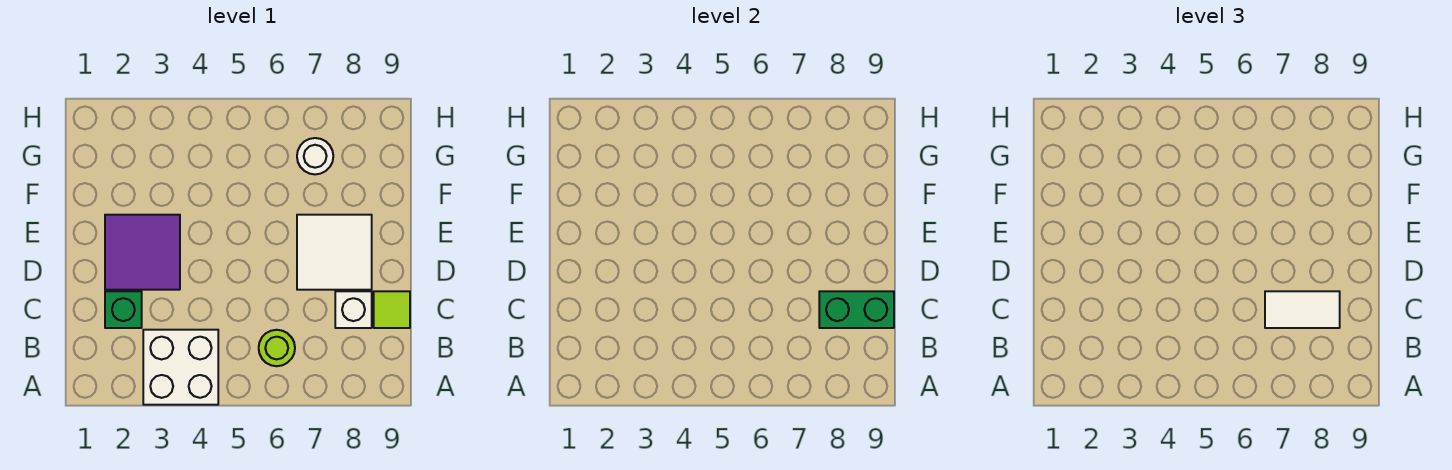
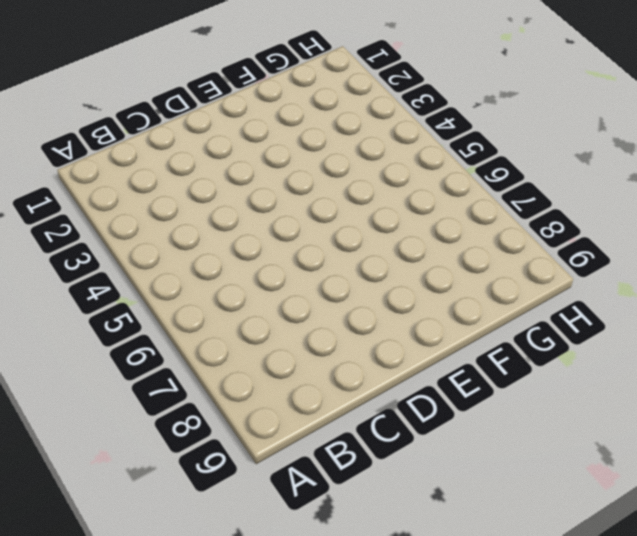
none -> white brick A3:B4 level 1
none -> lime round brick B6 level 1

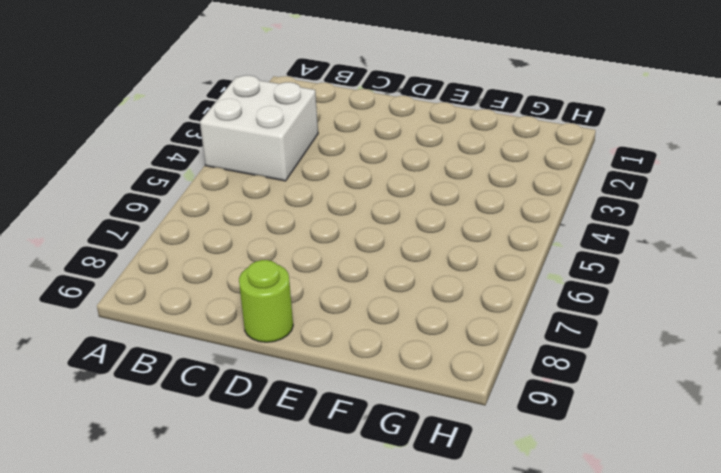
lime round brick D9 level 1 -> lime round brick B6 level 1
none -> green brick C2 level 1
none -> white brick C8 level 1

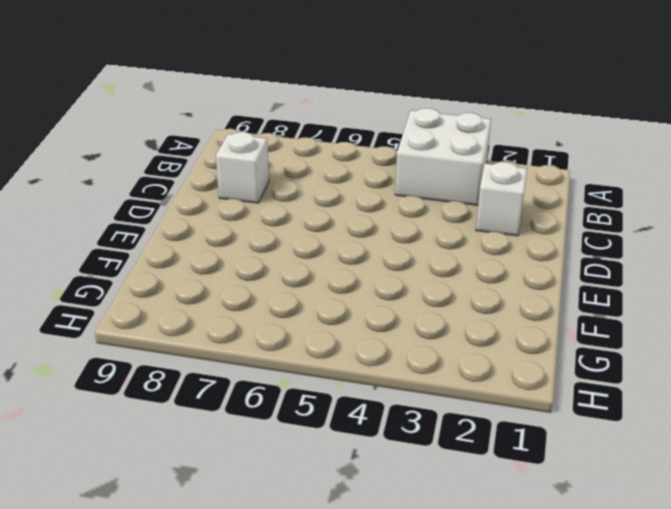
white brick C2 level 1 -> green brick C2 level 1
none -> lime round brick B6 level 1
none -> lime tile C9 level 1

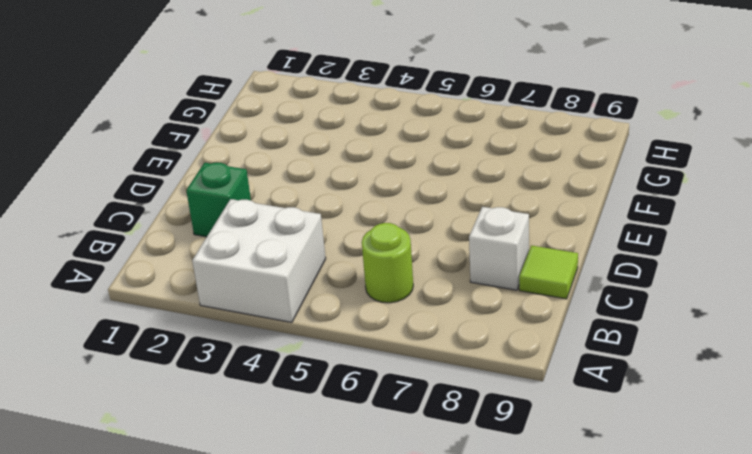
none -> purple tile D2:E3 level 1
none -> white tile D7:E8 level 1

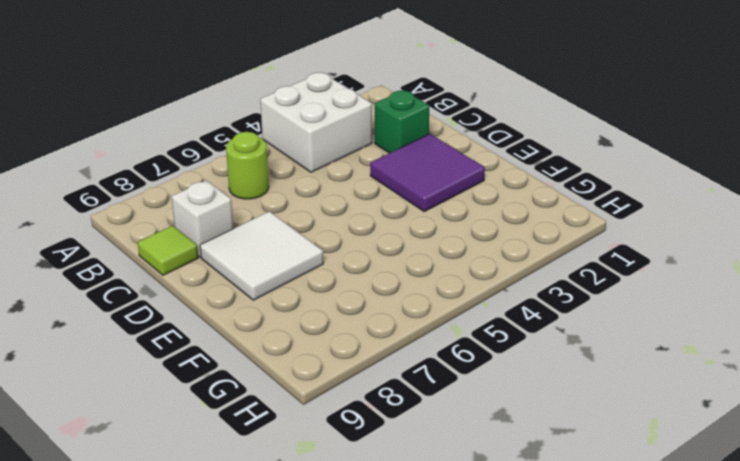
none -> white round brick G7 level 1
none -> green brick C8:C9 level 2

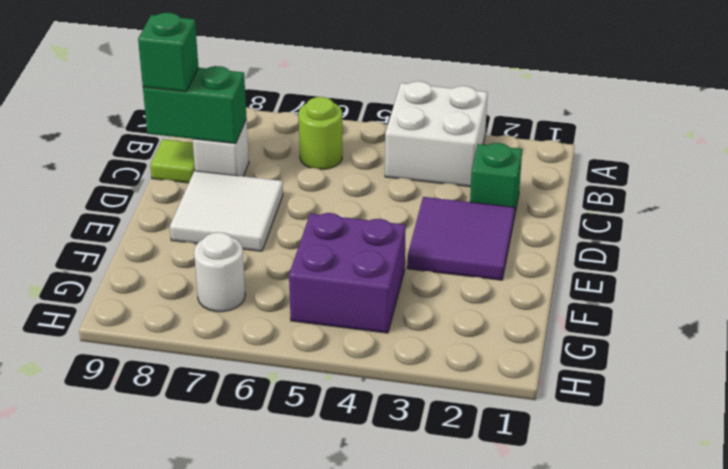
green brick C9 level 3 -> none
purple brick F4:G5 level 1 -> none
none -> white tile C7:C8 level 3

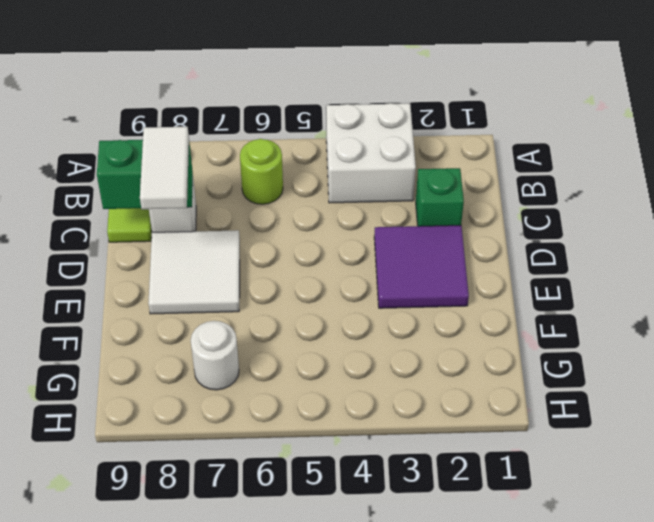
white tile C8:D8 level 3 -> white tile C7:C8 level 3

